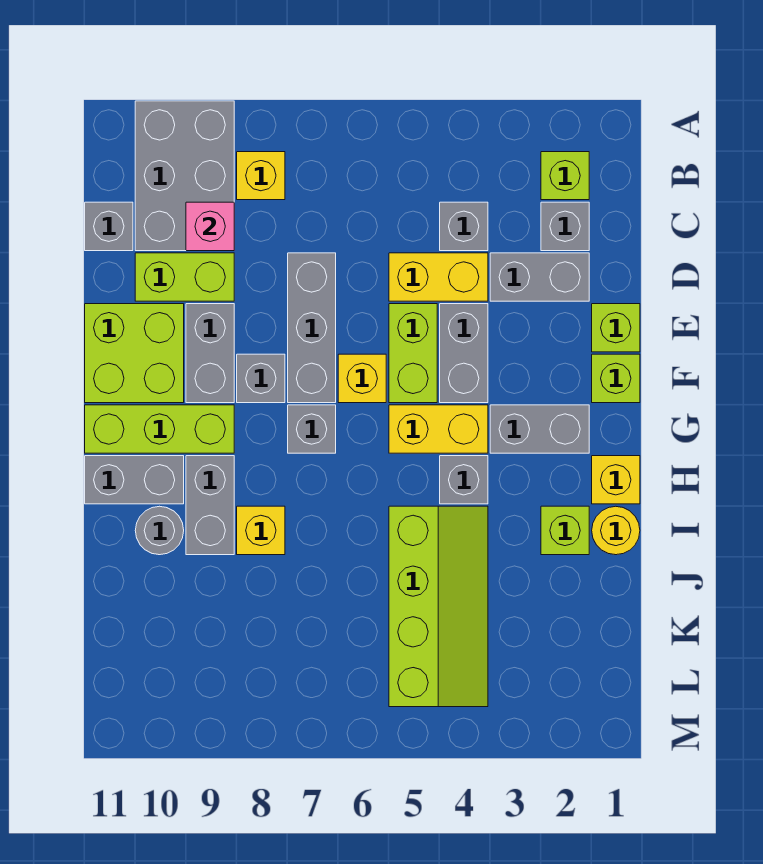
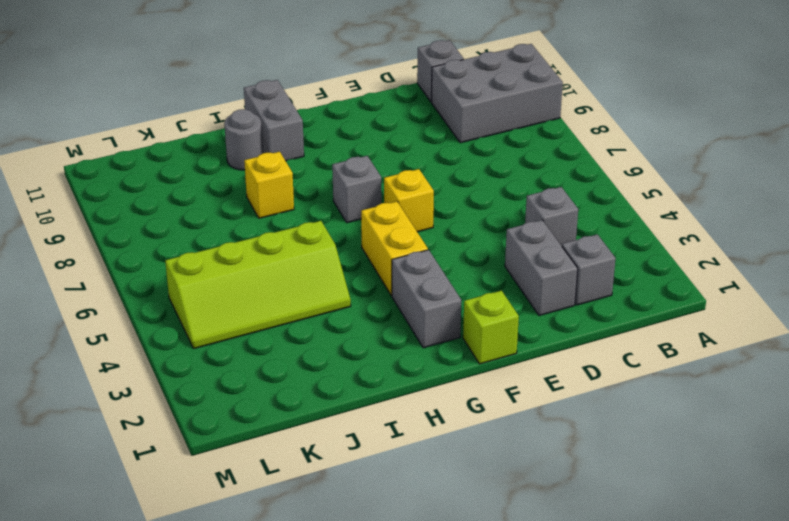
none -> lime brick B2 level 1
none -> yellow brick B8 level 1
none -> yellow brick D4:D5 level 1
none -> grey brick D7:F7 level 1

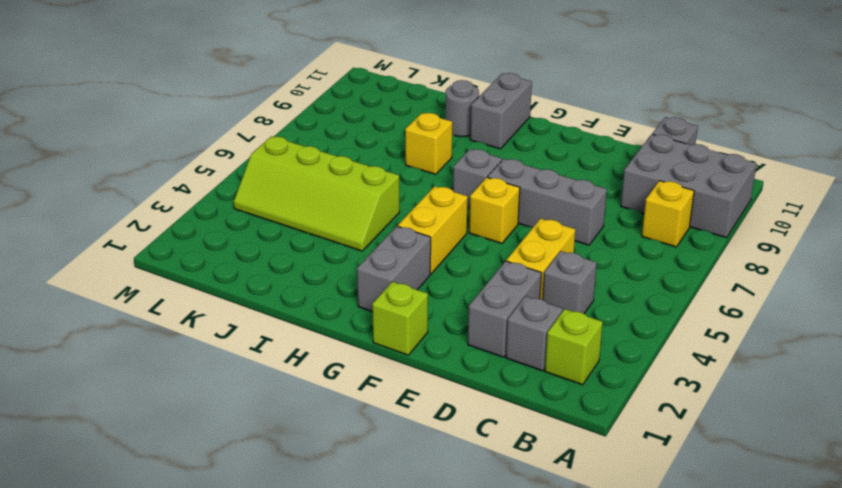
none -> lime brick D9:D10 level 1
none -> lime brick E1 level 1
none -> grey brick E4:F4 level 1
none -> lime brick E5:F5 level 1

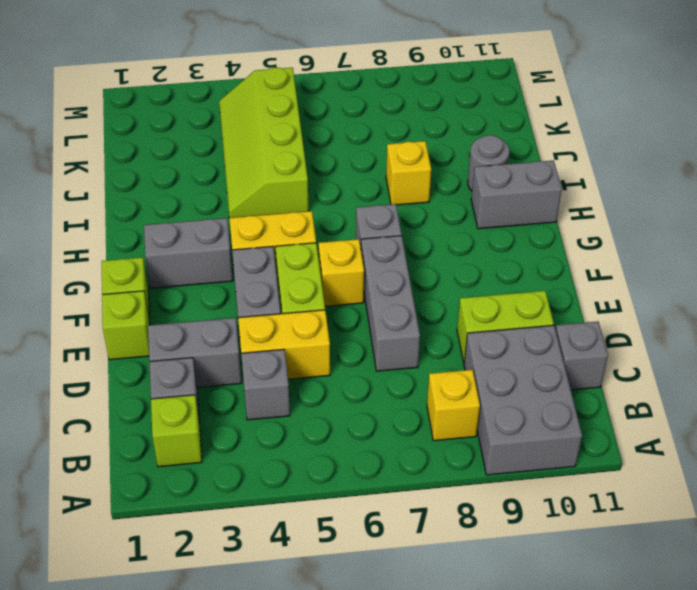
none -> grey brick E9:F9 level 1
none -> lime brick E10:F11 level 1
none -> grey brick F8 level 1
none -> lime brick G9:G11 level 1

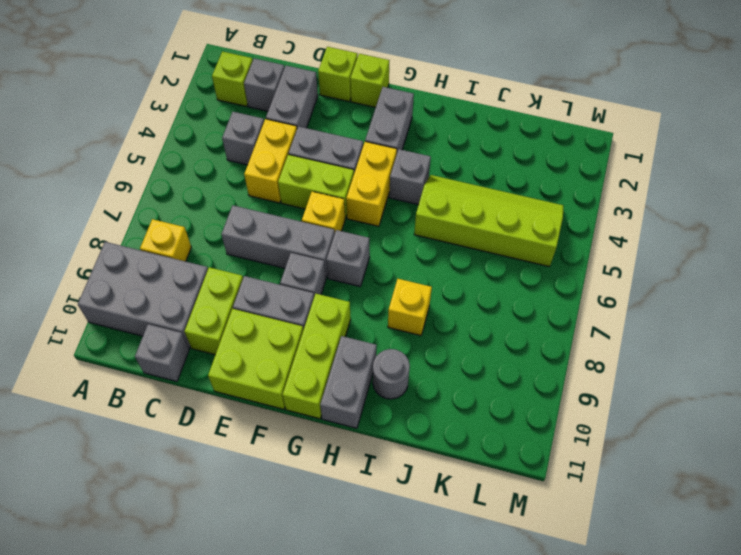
none -> yellow brick H1 level 1
none -> grey brick H9:I9 level 1
none -> yellow round brick I1 level 1
none -> lime brick I2 level 1

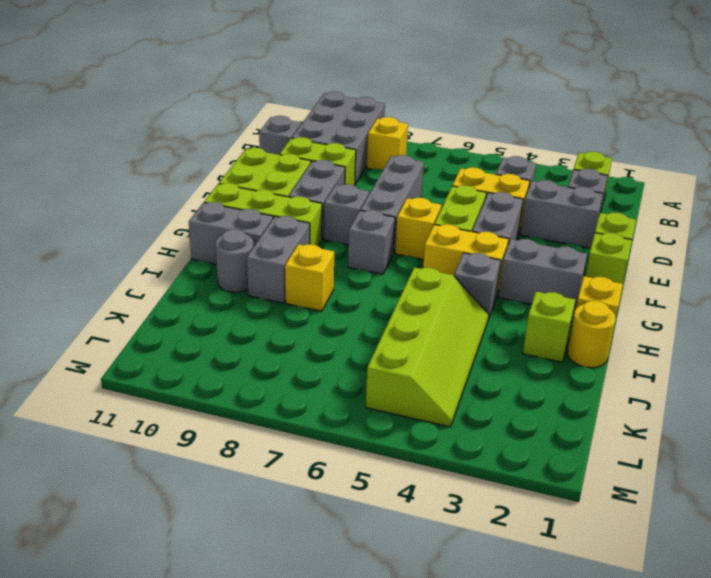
none -> pink brick C9 level 2

